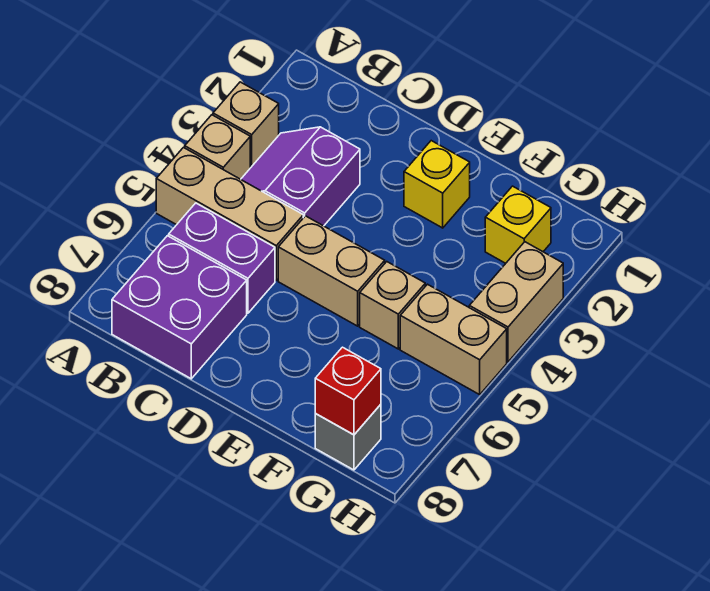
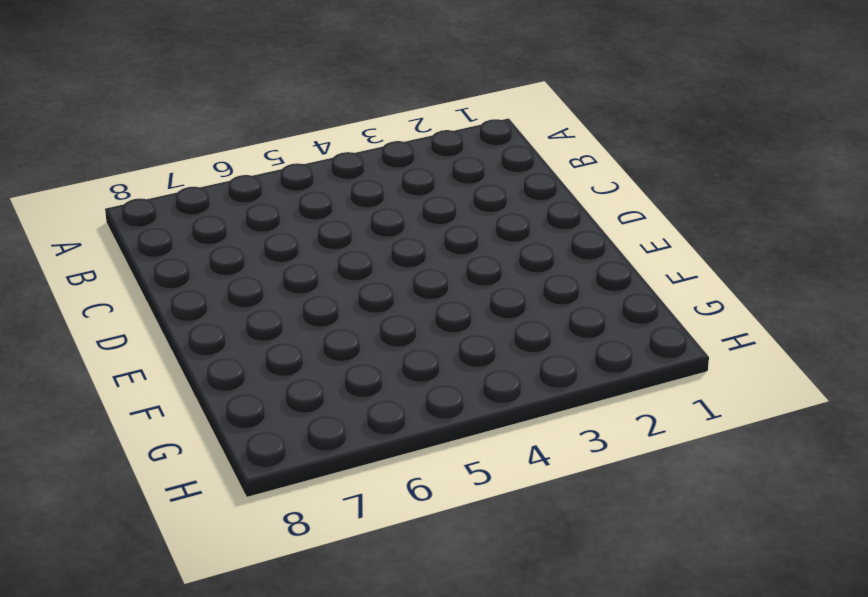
none -> tan brick A3 level 1
none -> tan brick A4 level 1
none -> tan brick A5:C5 level 1

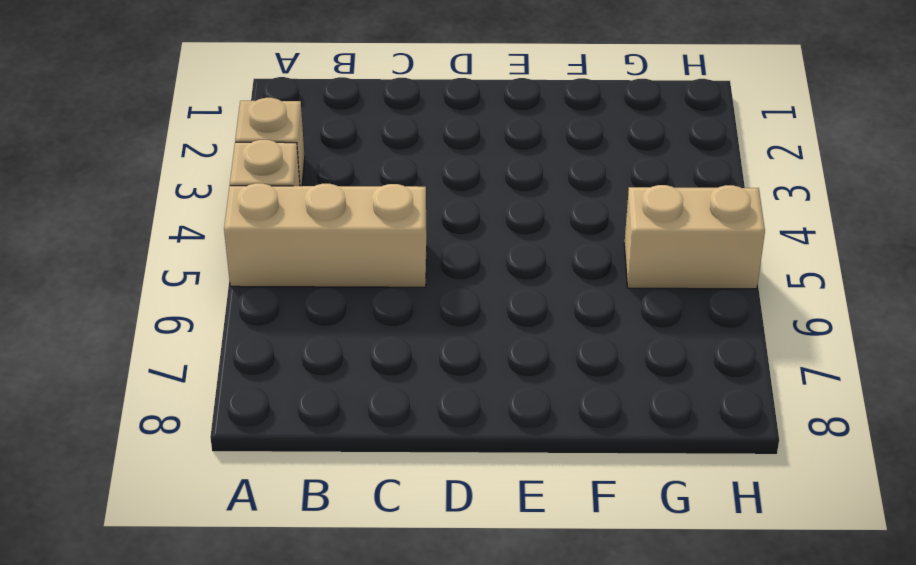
none -> purple slope B3:C4 level 1 top C
none -> purple brick B6:C6 level 1
none -> purple brick B7:C8 level 1

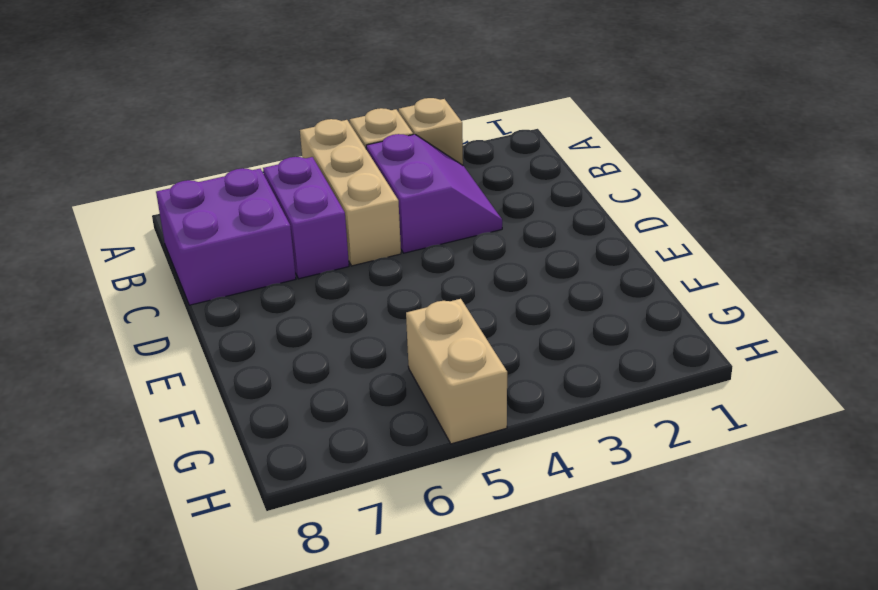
purple slope B3:C4 level 1 top 4 -> purple slope B3:C4 level 1 top C
none -> tan brick D5:E5 level 1
none -> yellow brick E2 level 1
none -> tan brick F5 level 1

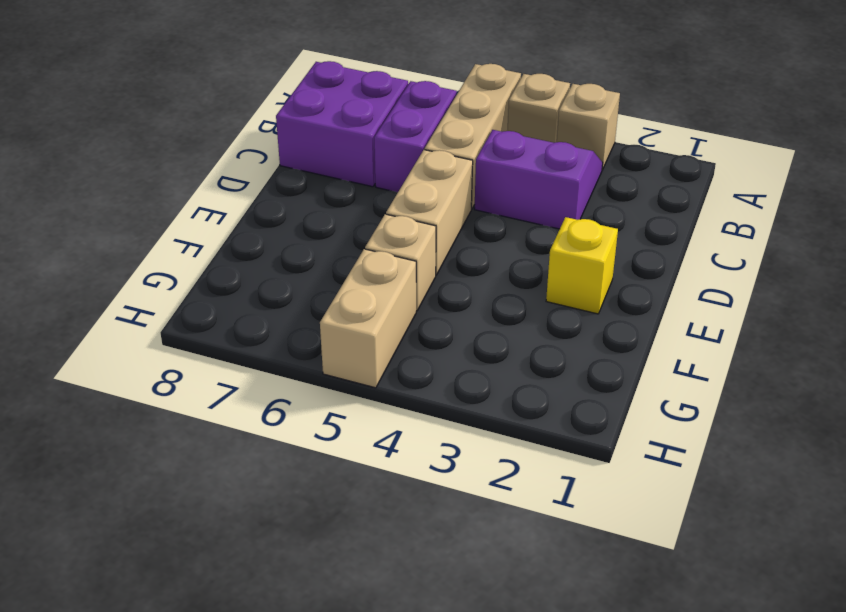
none -> yellow brick G2 level 1
none -> grey brick G8 level 1
none -> tan brick H3:H4 level 1

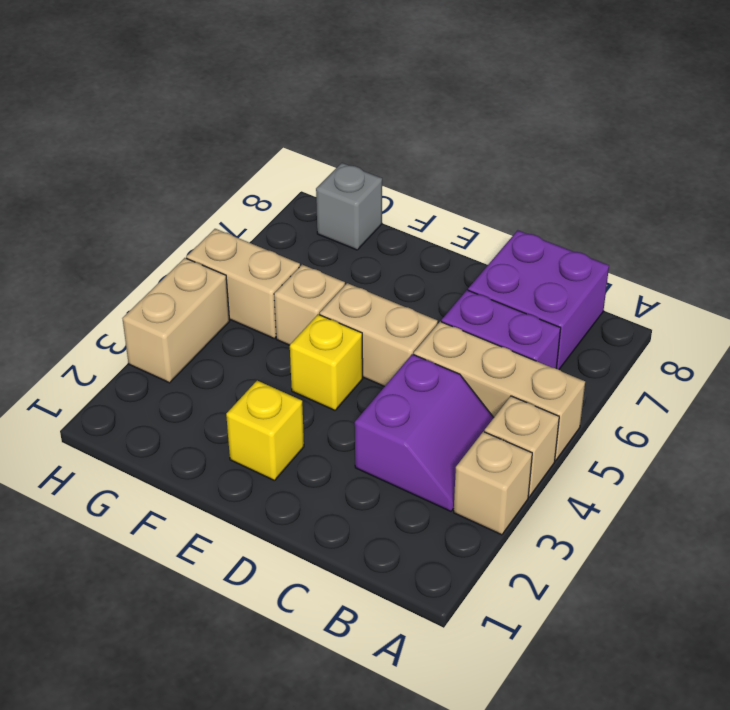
yellow brick E4 level 1 -> yellow brick G2 level 1
none -> red brick G8 level 2

